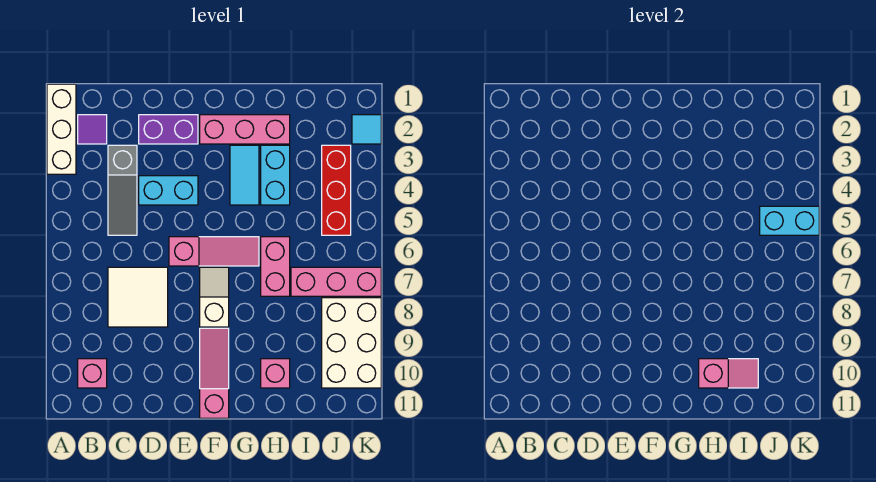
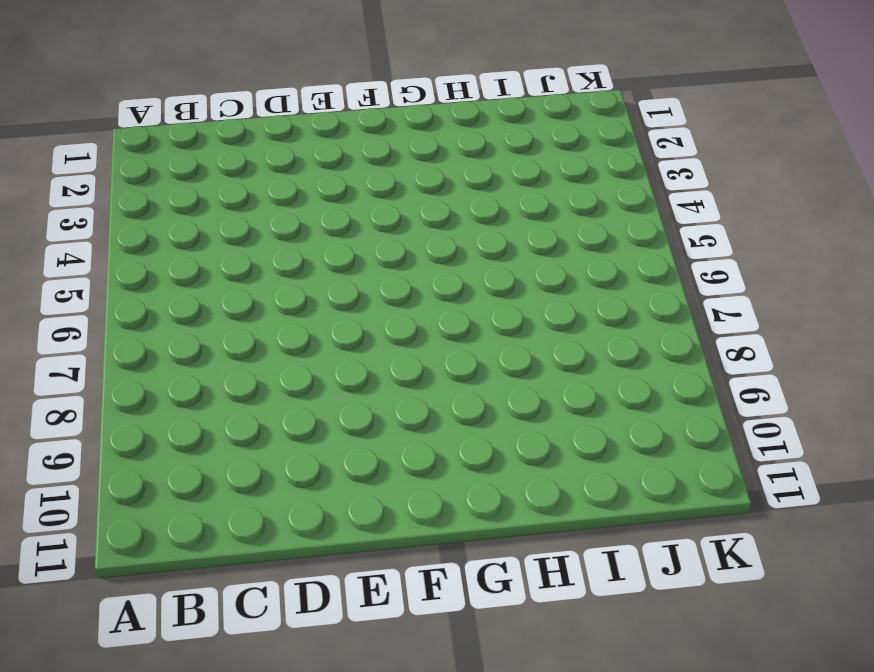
none -> white brick A1:A3 level 1
none -> purple tile B2 level 1
none -> pink brick B10 level 1

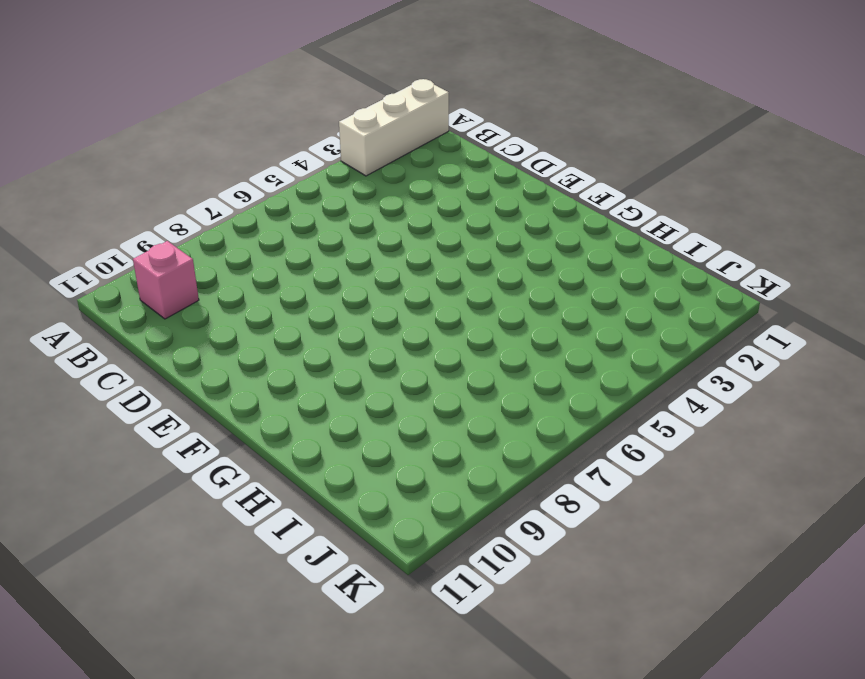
none -> purple tile B2 level 1
none -> grey slope C3:C5 level 1 top 3
none -> white tile C7:D8 level 1

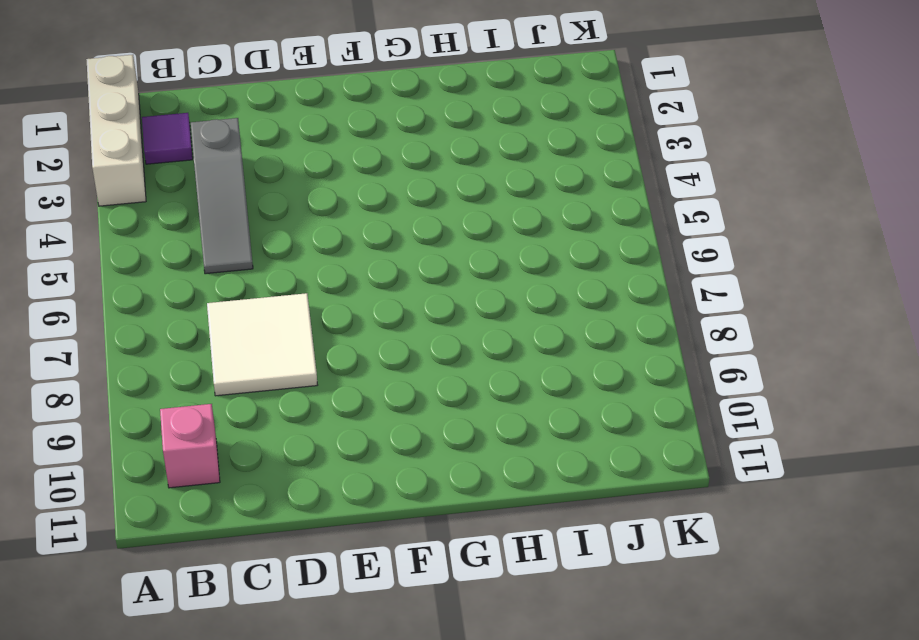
none -> purple brick D2:E2 level 1
none -> cyan brick D4:E4 level 1
none -> pink slope E6:G6 level 1 top E

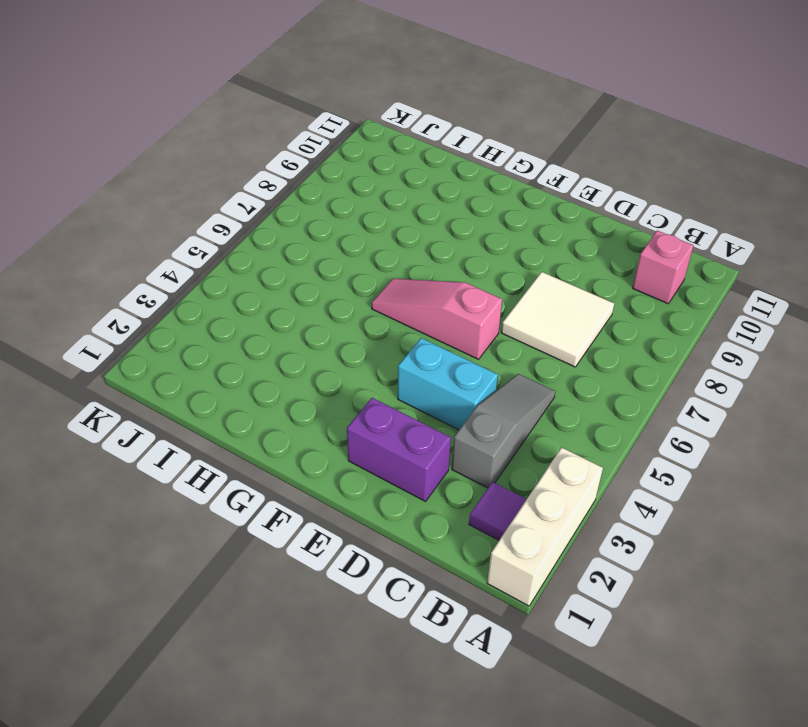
none -> pink brick F2:H2 level 1
none -> white slope F7:F8 level 1 top 8
none -> pink slope F9:F11 level 1 top 11

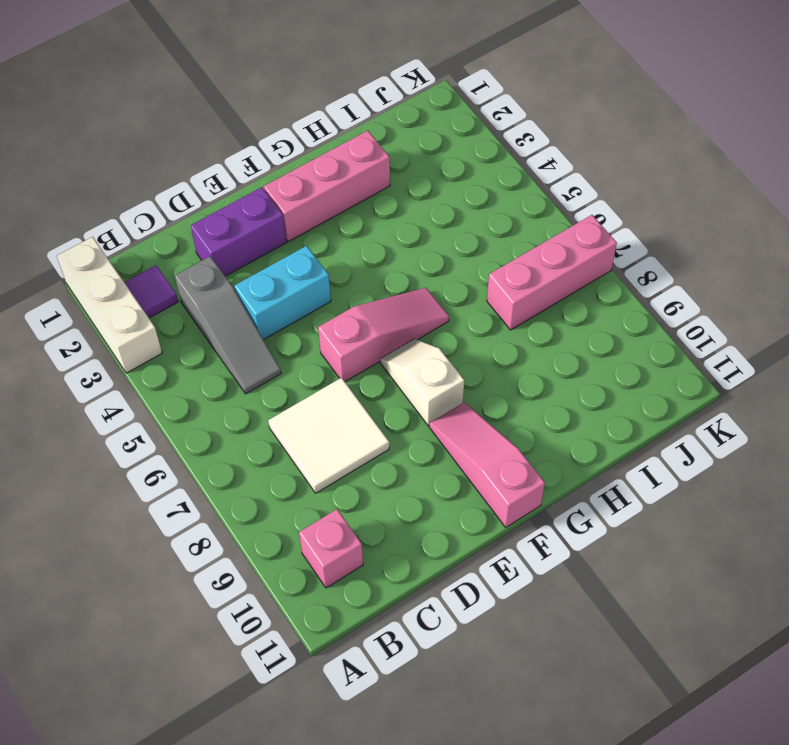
none -> cyan tile G3:G4 level 1
none -> cyan brick H3:H4 level 1
none -> pink brick H6:H7 level 1

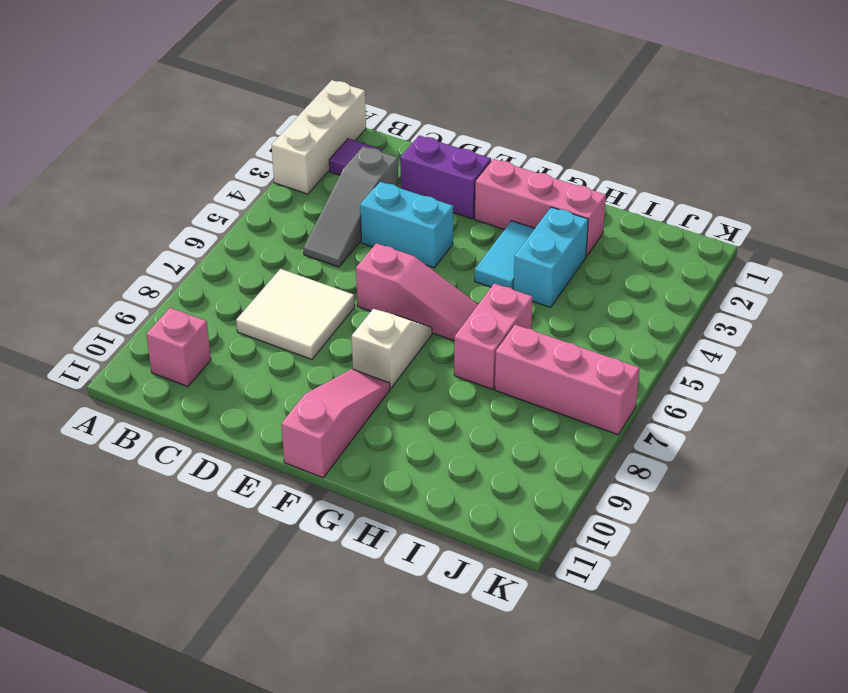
none -> pink brick H10 level 1
none -> red brick J3:J5 level 1
none -> white brick J8:K10 level 1

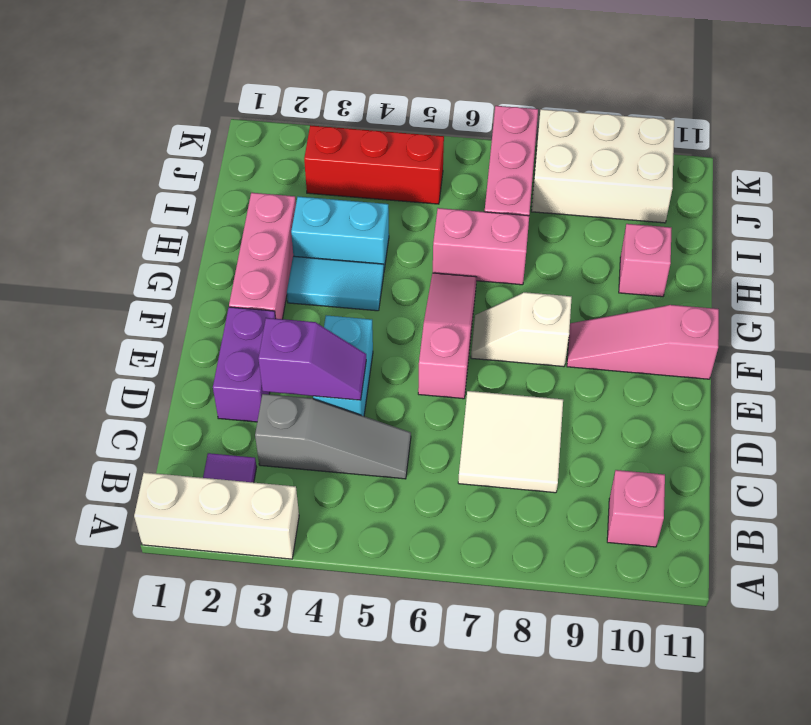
purple slope D3:D4 level 2 top 3 -> none
none -> cyan tile K2 level 1
none -> pink slope H10:I10 level 2 top H
none -> cyan brick J5:K5 level 2

